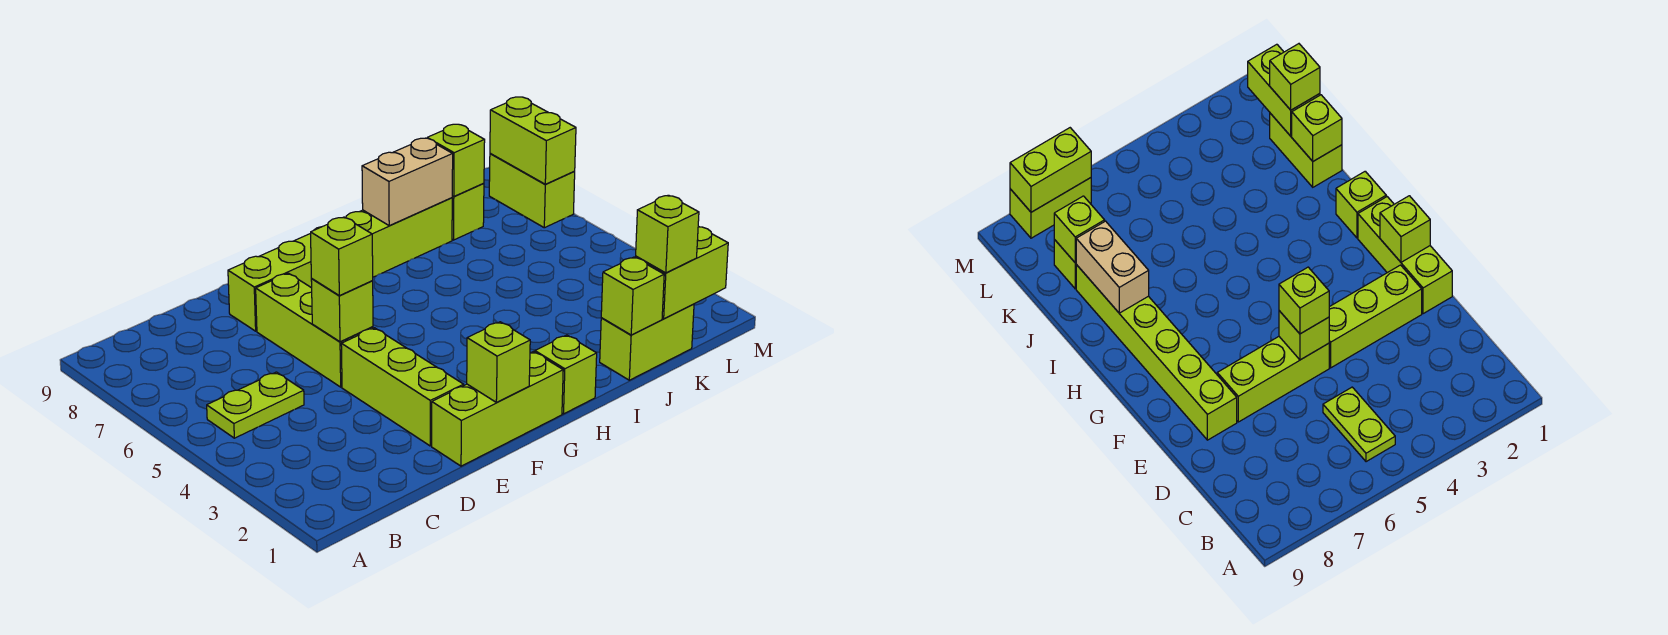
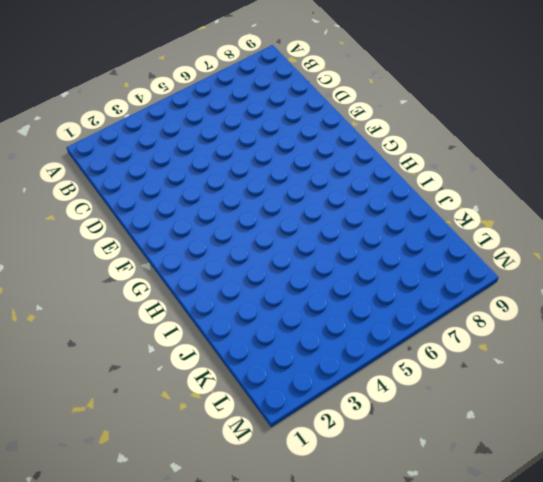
none -> lime plate B5:C5 level 1
none -> lime brick E1:G1 level 1
none -> lime brick E2:E4 level 1

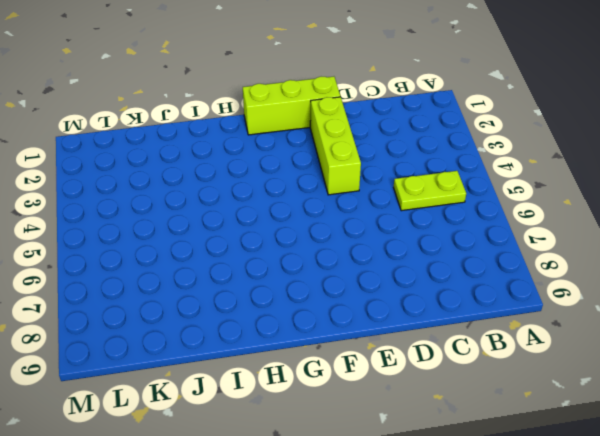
none -> lime brick E5:E7 level 1
none -> lime brick E8:J8 level 1
none -> lime brick H1 level 1

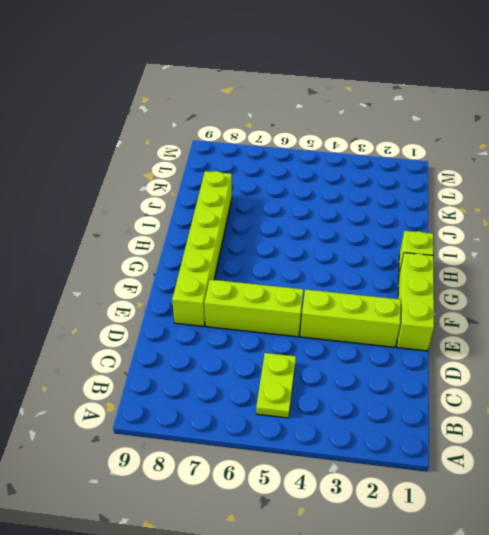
none -> lime brick J1:K1 level 1
none -> lime brick K8 level 1
none -> lime brick M7:M8 level 1

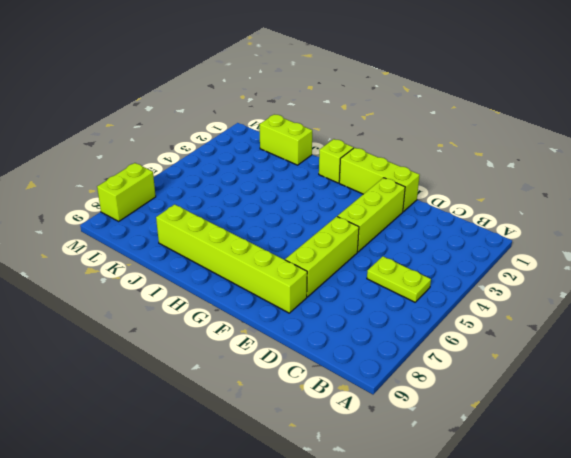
none -> lime brick K8 level 1
none -> lime brick E5 level 2
none -> lime brick F1 level 2

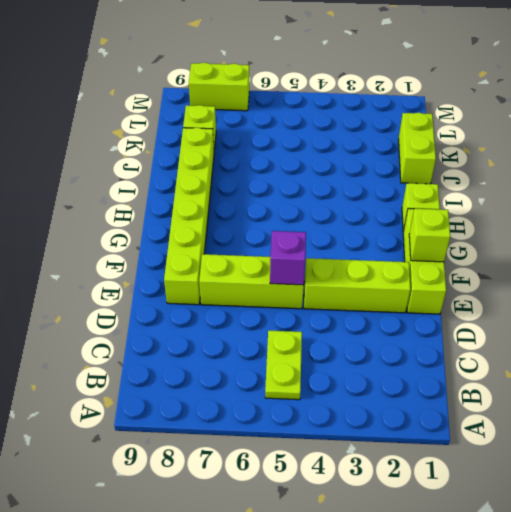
purple brick E5 level 2 -> lime brick E5 level 2
none -> tan brick I8:J8 level 2
none -> lime brick J1 level 2
none -> lime brick K1:L1 level 2

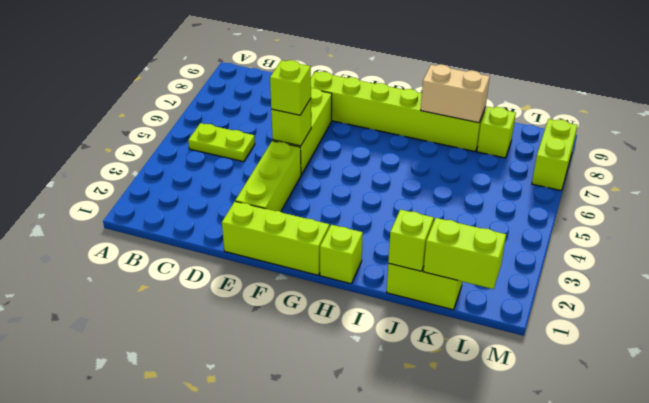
none -> lime brick F1 level 2
none -> lime brick K8 level 2
none -> lime brick M7:M8 level 2

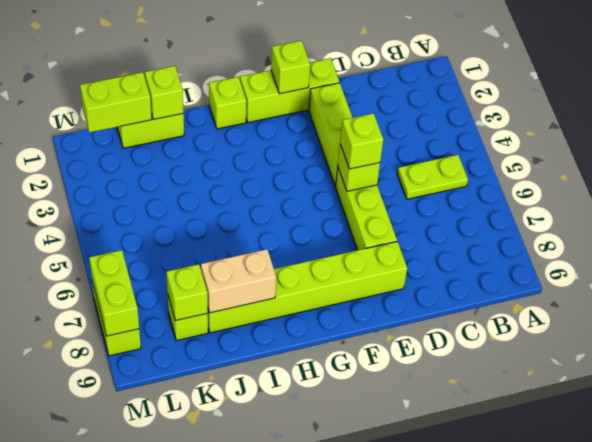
none -> lime brick K1 level 3

